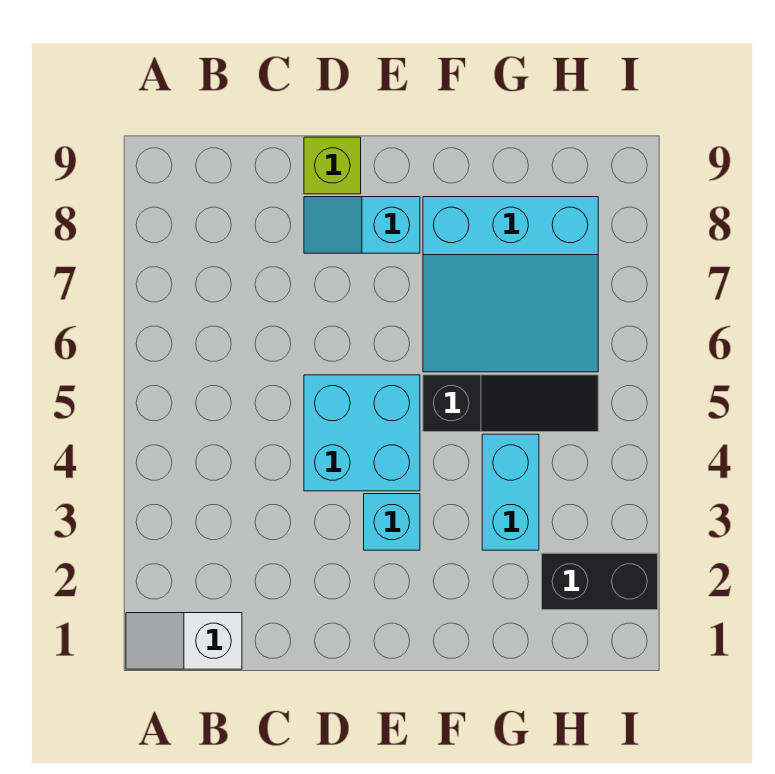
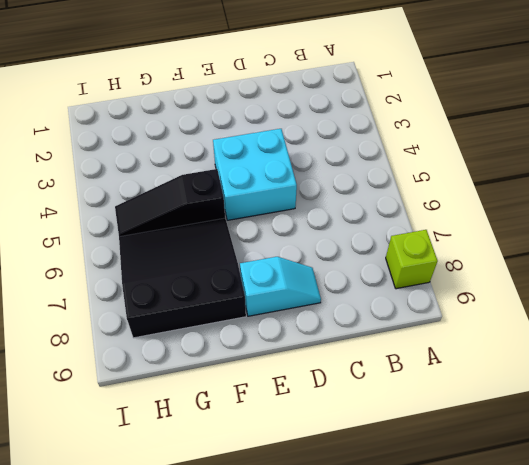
lime brick A8 level 1 -> lime brick D9 level 1
black slope F6:H8 level 1 top 8 -> cyan slope F6:H8 level 1 top 8
none -> white slope A1:B1 level 1 top B
none -> cyan brick E3 level 1

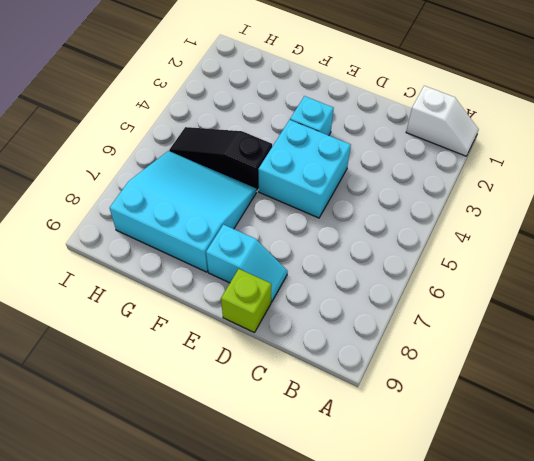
none -> cyan brick G3:G4 level 1
none -> black brick H2:I2 level 1

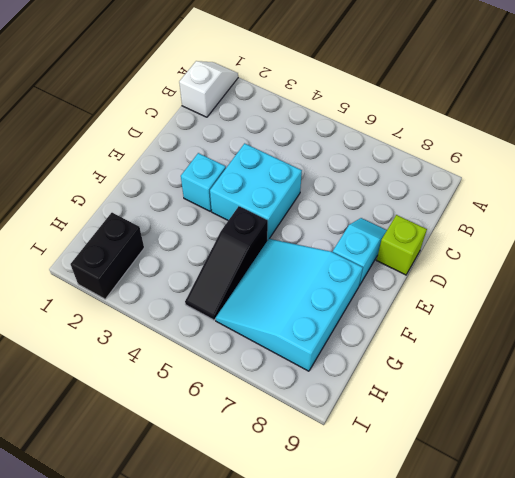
none -> cyan brick G3:G4 level 1

